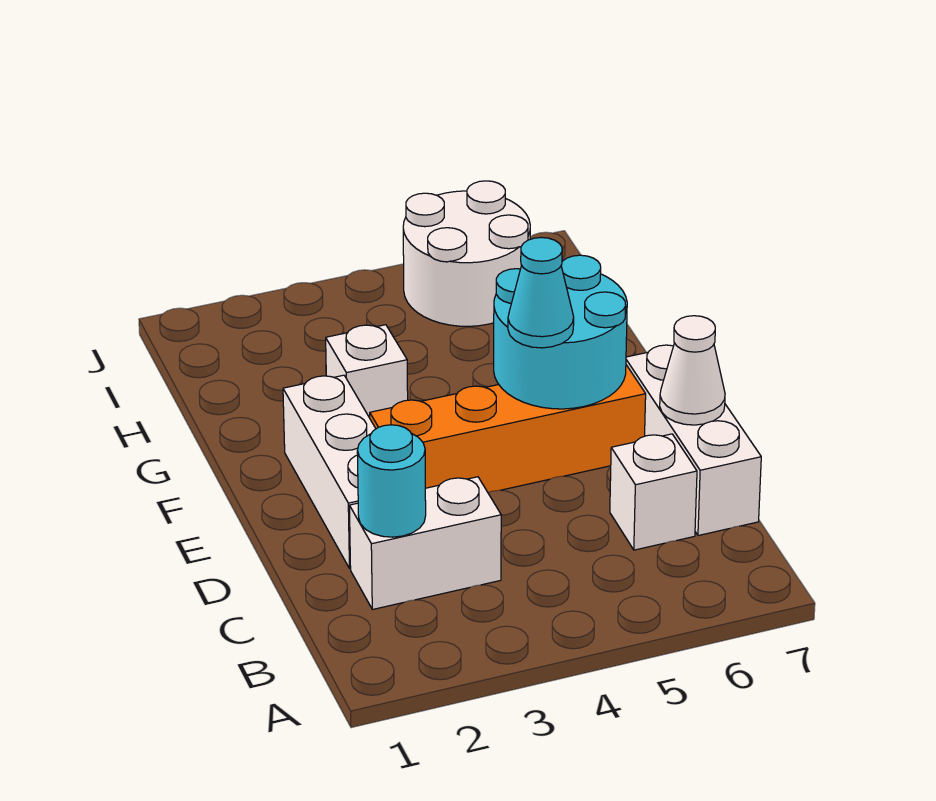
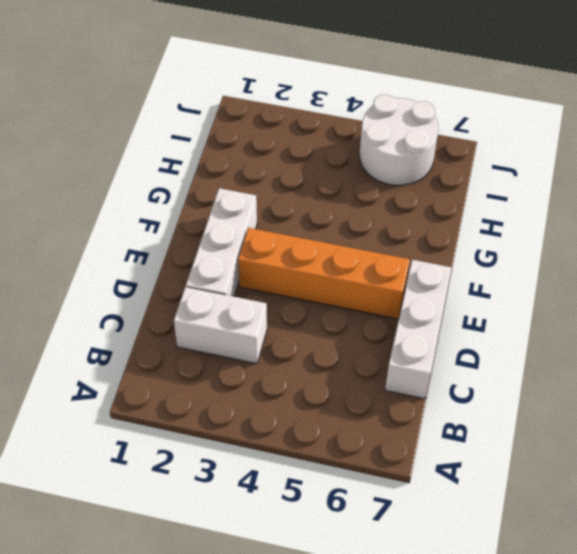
none -> white brick C6 level 1
none -> white brick G3 level 1

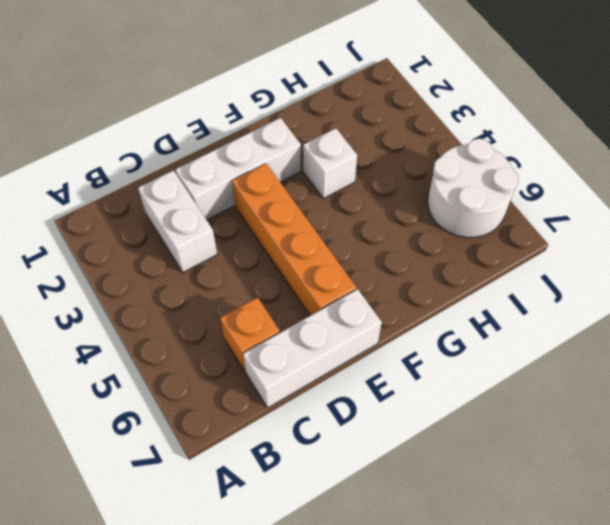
orange brick C6 level 1 -> white brick C6 level 1
none -> cyan round brick C2 level 2
none -> white cone D7 level 2

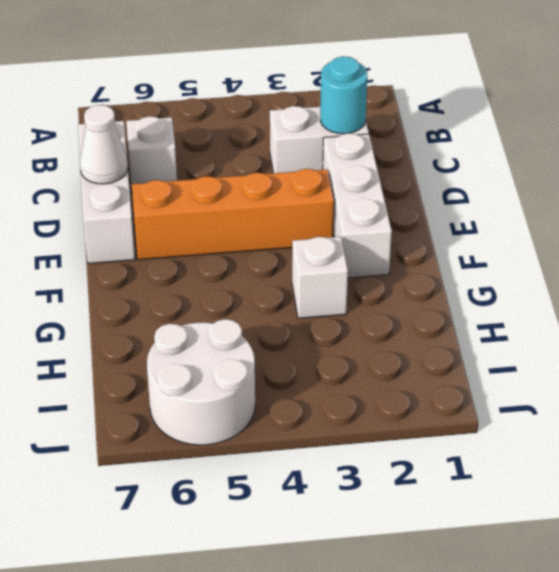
none -> cyan round brick E5:F6 level 2
none -> cyan cone E5 level 3

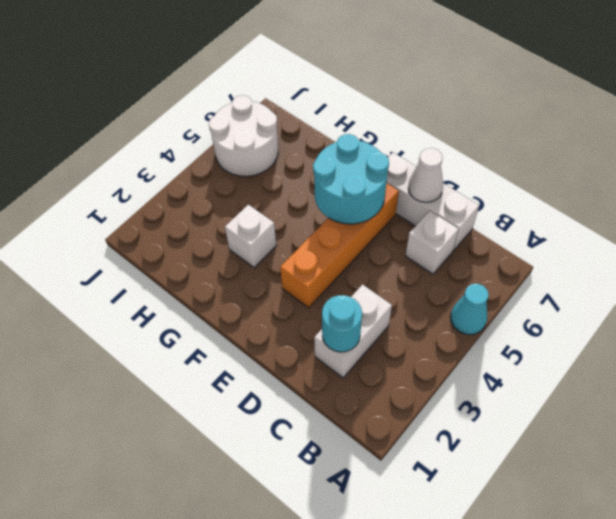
cyan cone A5 level 1 -> cyan cone E5 level 3
none -> white brick D2:F2 level 1

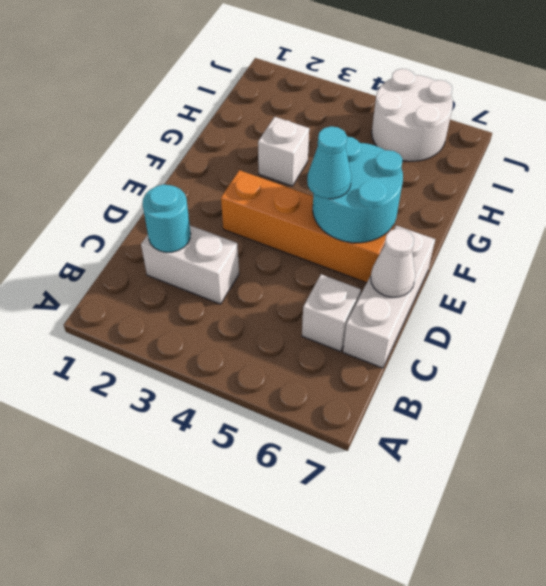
none -> white brick D2:F2 level 1

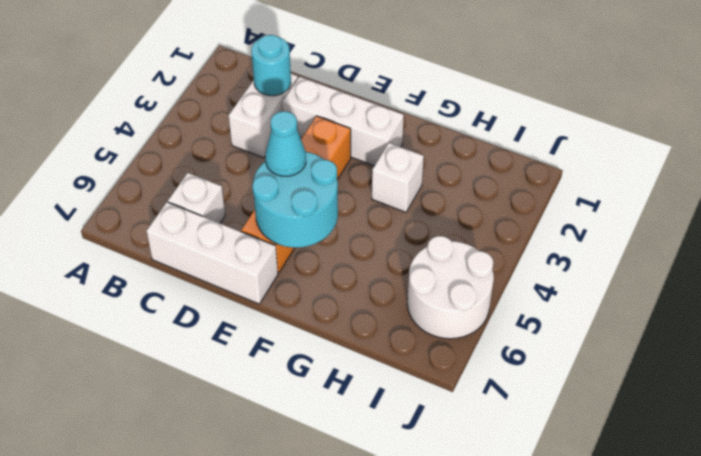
none -> white cone D7 level 2

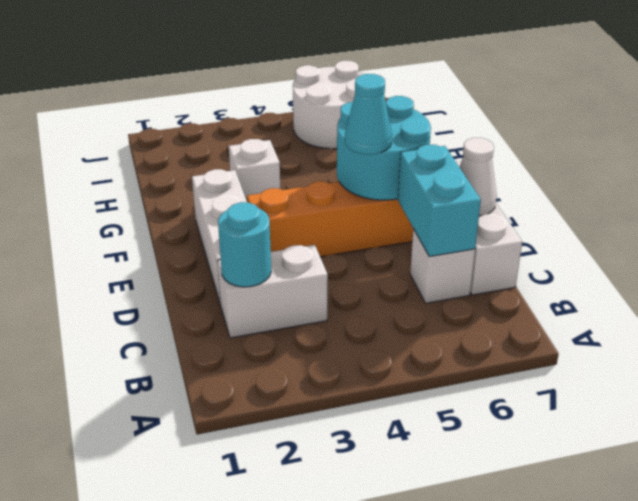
cyan brick C6:D6 level 2 -> none

